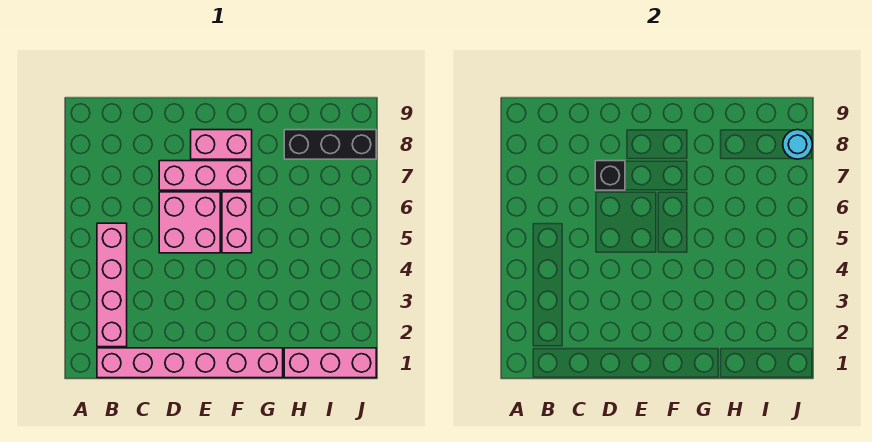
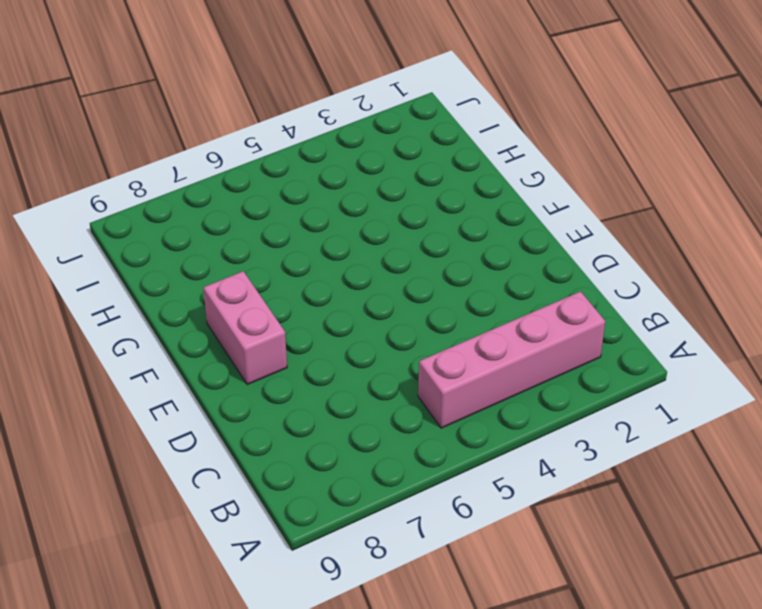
none -> pink brick B1:G1 level 1
none -> pink brick D5:E6 level 1

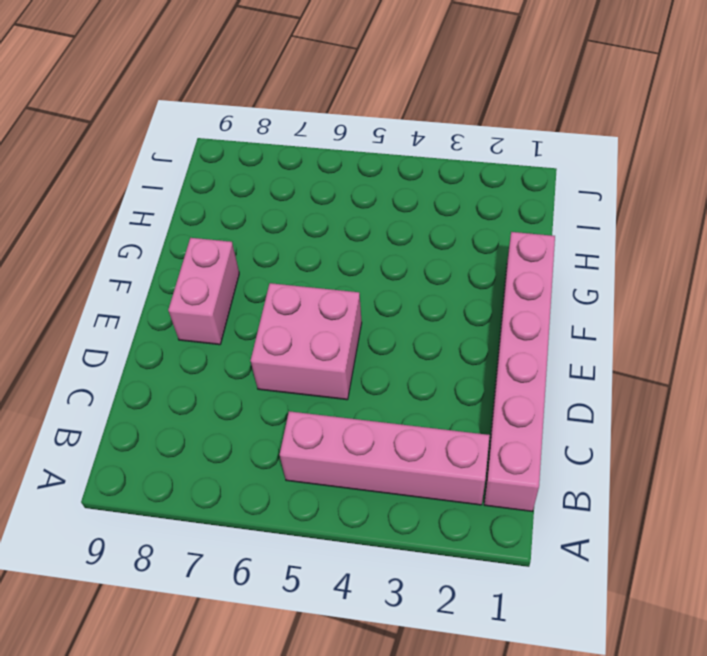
none -> pink brick D7:F7 level 1
none -> pink brick F5:F6 level 1

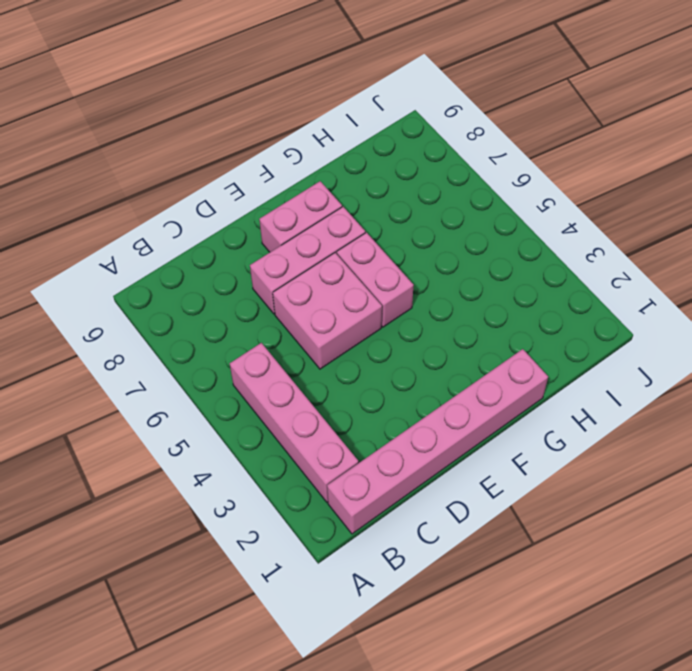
none -> pink brick H1:J1 level 1
none -> black brick H8:J8 level 1

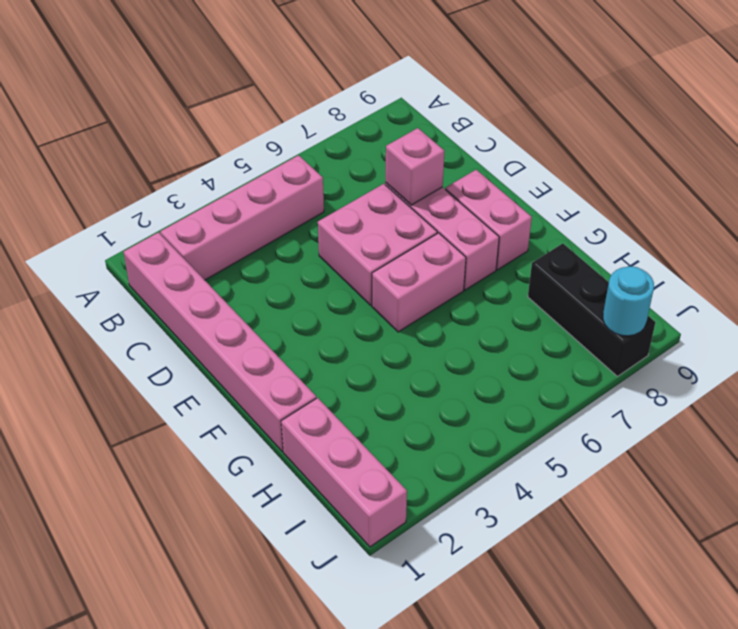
pink brick D7 level 2 -> black brick D7 level 2

